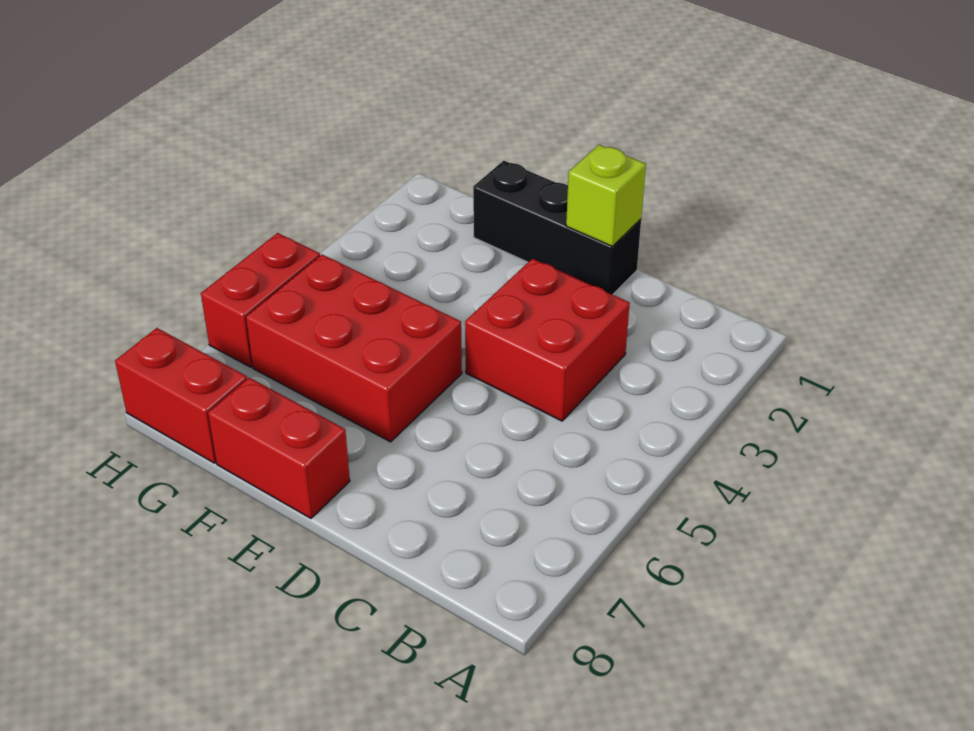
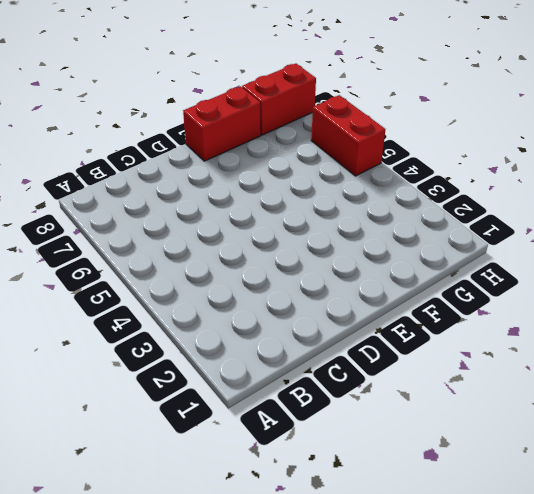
none -> red brick C3:D4 level 1
none -> black brick D1:F1 level 1

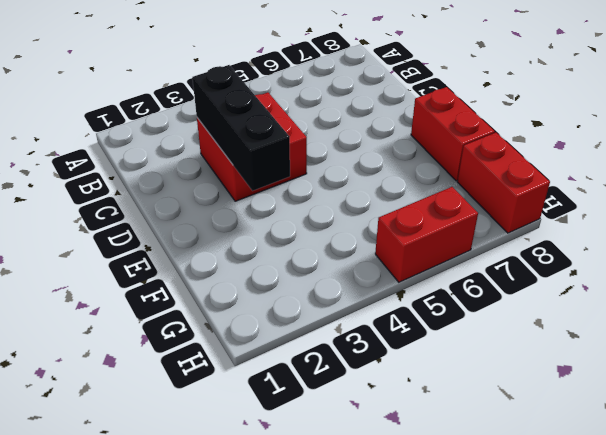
black brick C3:E3 level 2 -> black brick D1:F1 level 1
none -> red brick E5:G6 level 1
none -> lime brick D1 level 2

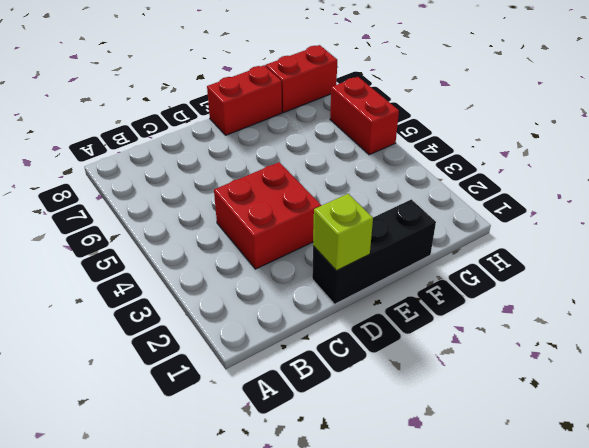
none -> red brick E5:G6 level 1

